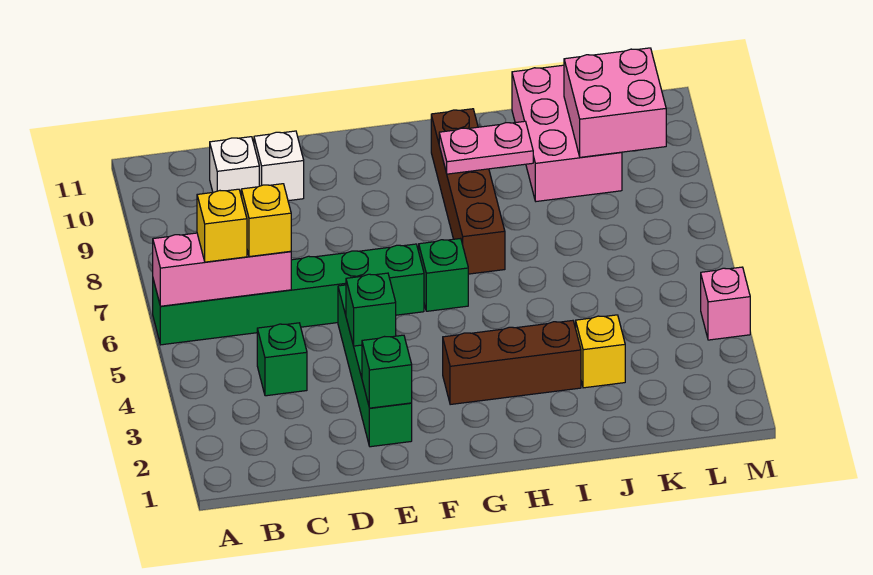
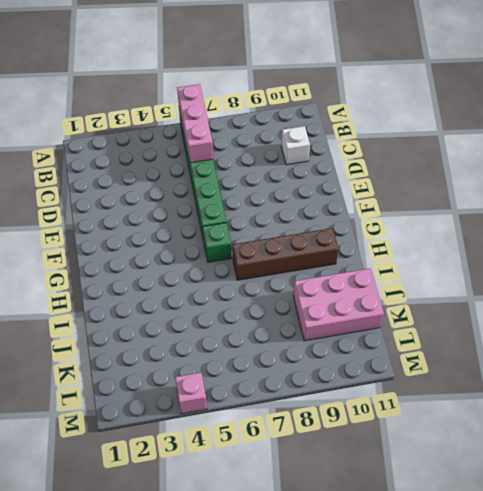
none -> green brick C4 level 1
none -> white brick D10 level 1
none -> green brick E2:E5 level 1

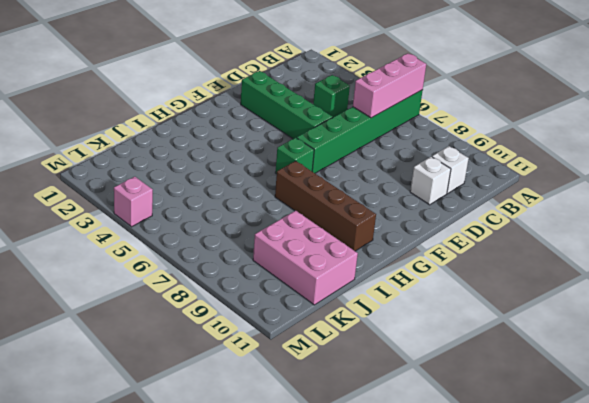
none -> brown brick G3:I3 level 1
none -> yellow brick J3 level 1
none -> green brick E2 level 2

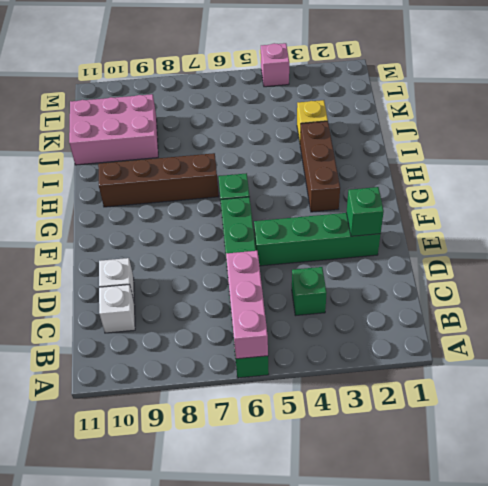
none -> green brick E4 level 2
none -> pink plate H9:I9 level 2
none -> pink brick K9:L10 level 2

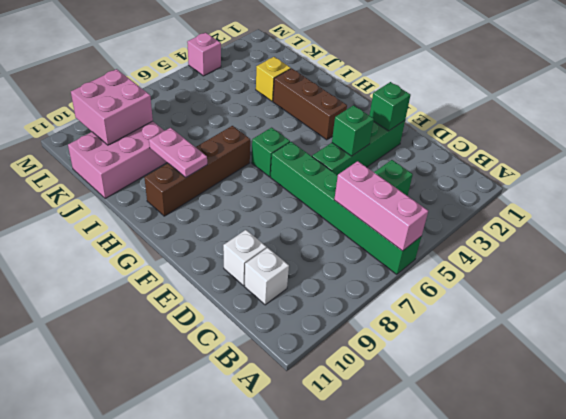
none -> yellow brick B6 level 3
none -> yellow brick C6 level 3

